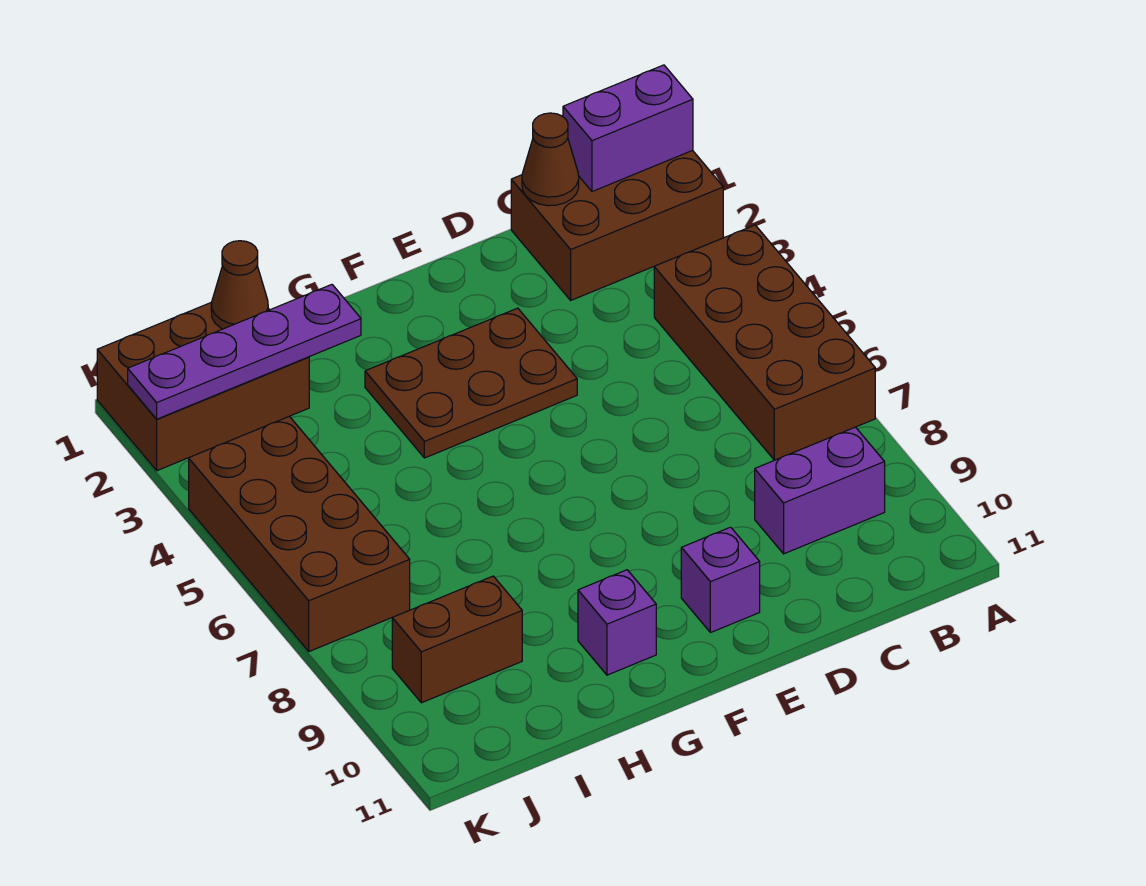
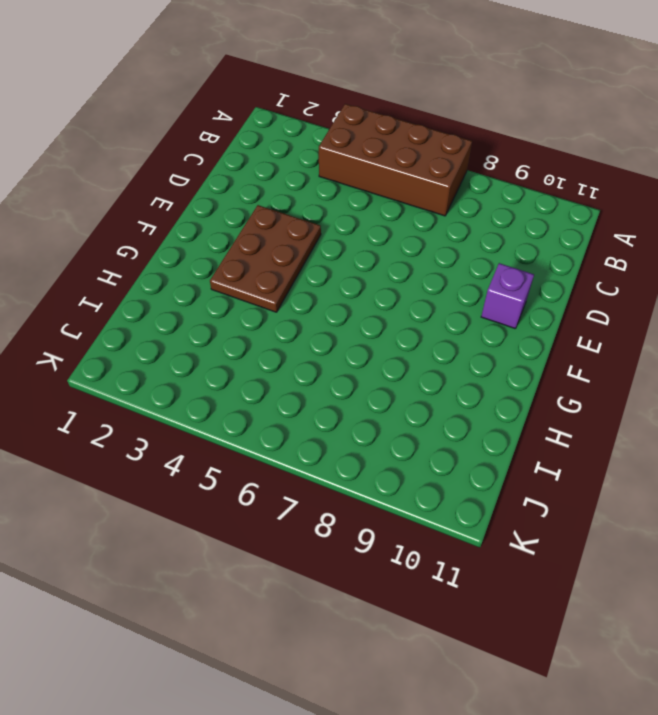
none -> brown brick A1:C2 level 1
none -> purple brick B9:C9 level 1
none -> purple brick G10 level 1

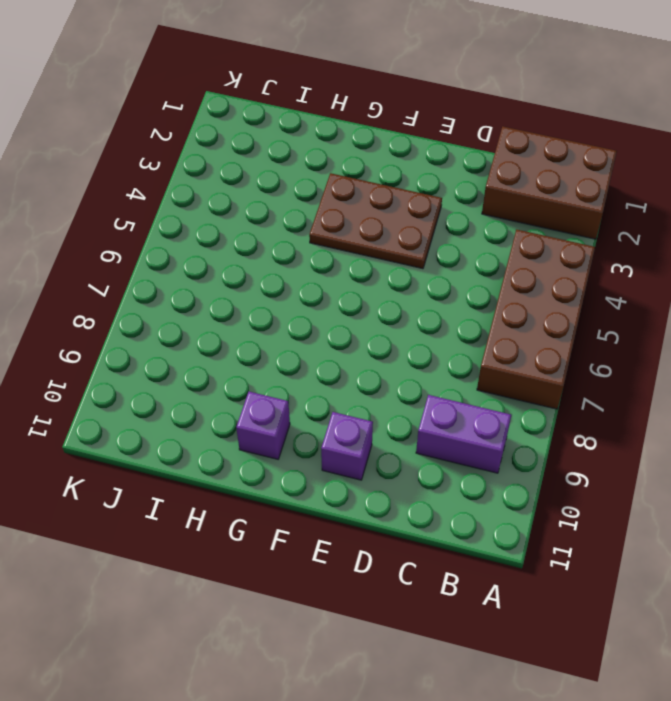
none -> brown brick I1:K2 level 1
none -> brown brick I9:J9 level 1
none -> brown brick J4:K7 level 1

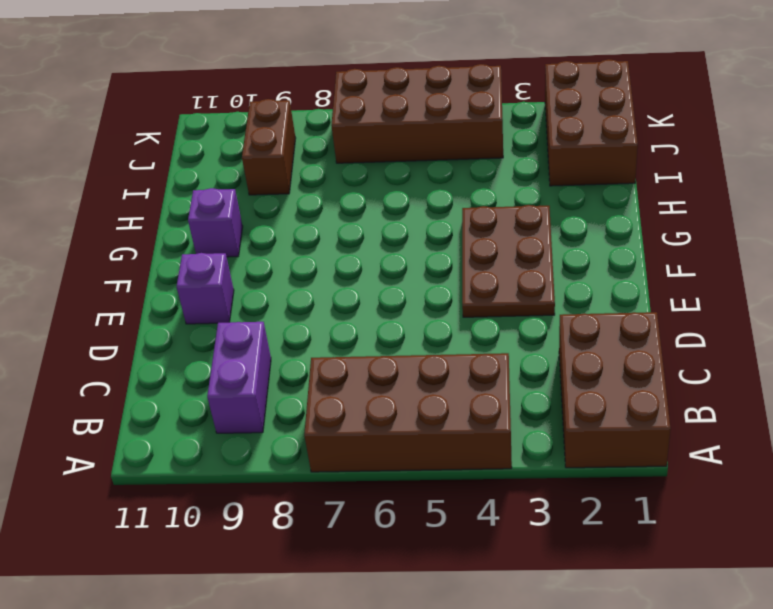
none -> purple brick A1:B1 level 2
none -> brown cone C1 level 2
none -> purple plate H2:K2 level 2

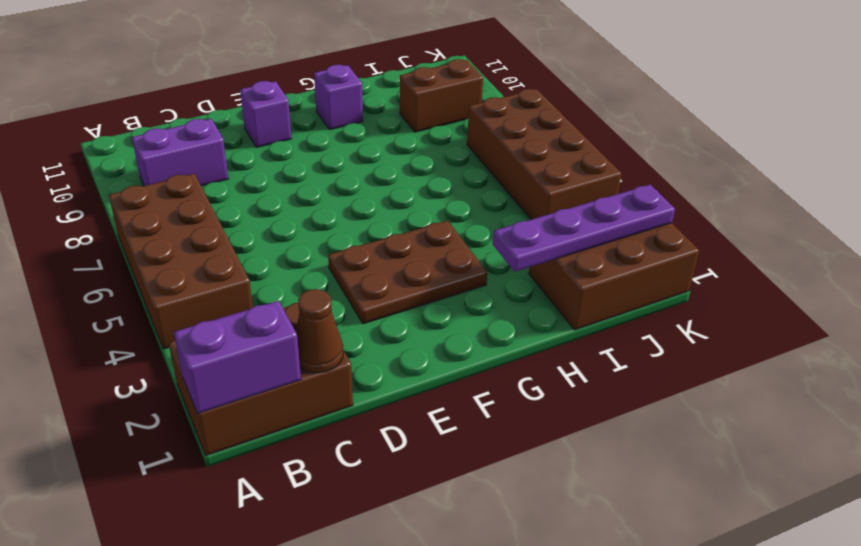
none -> brown cone I1 level 2

